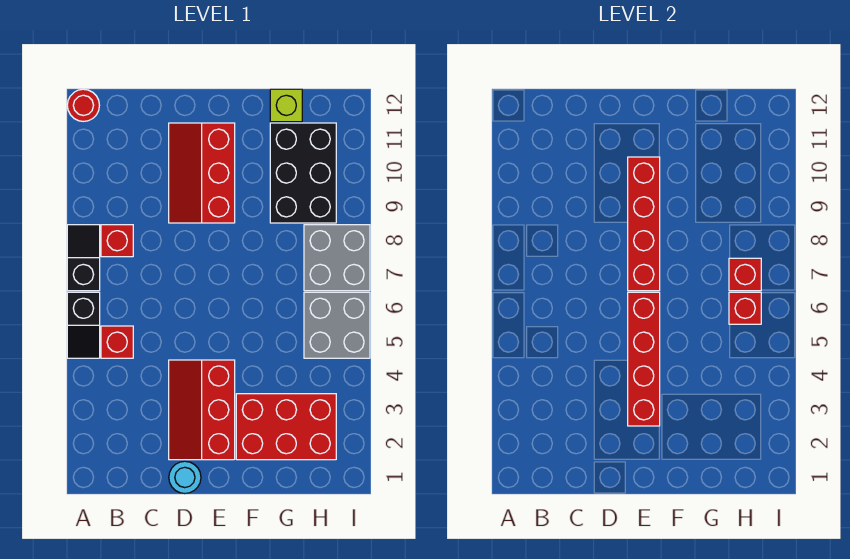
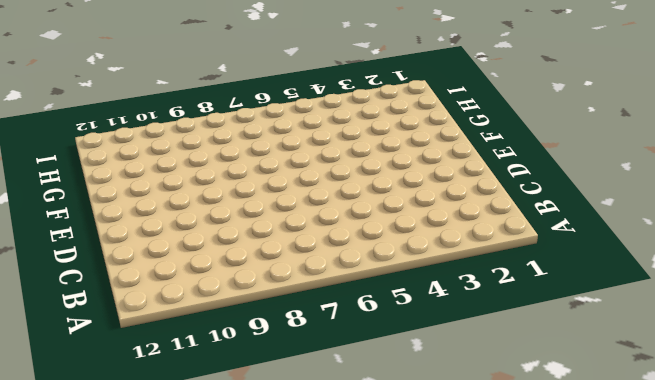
none -> black slope A5:A6 level 1 top 6
none -> black slope A7:A8 level 1 top 7
none -> red round brick A12 level 1

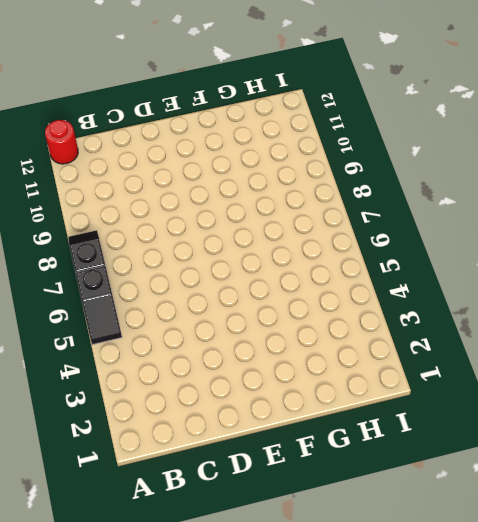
none -> red brick B5 level 1
none -> red brick B8 level 1
none -> cyan round brick D1 level 1

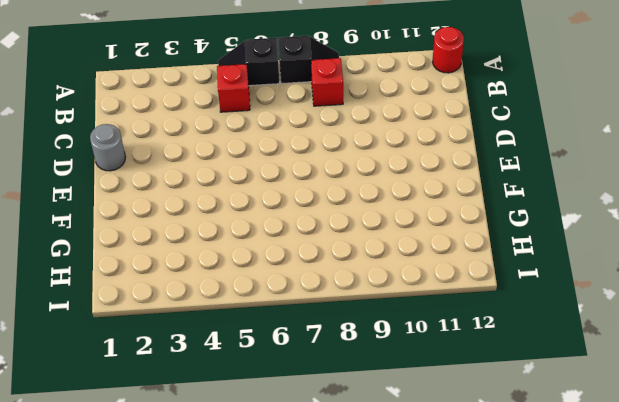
grey round brick D1 level 1 -> cyan round brick D1 level 1
none -> red slope D2:E4 level 1 top E
none -> red slope D9:E11 level 1 top E
none -> red brick F2:H3 level 1

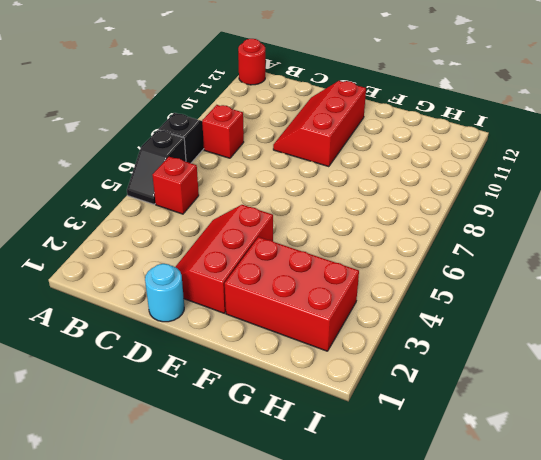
none -> black brick G9:H11 level 1
none -> lime brick G12 level 1
none -> grey brick H5:I6 level 1

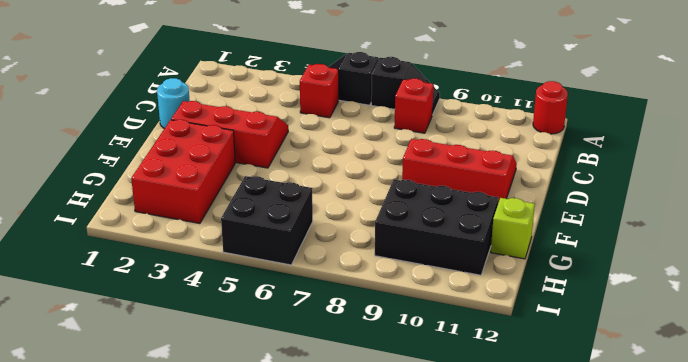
black brick H5:I6 level 1 -> grey brick H5:I6 level 1
none -> grey brick H7:I8 level 1
none -> red brick E3:E6 level 2
none -> red brick E7:E10 level 2

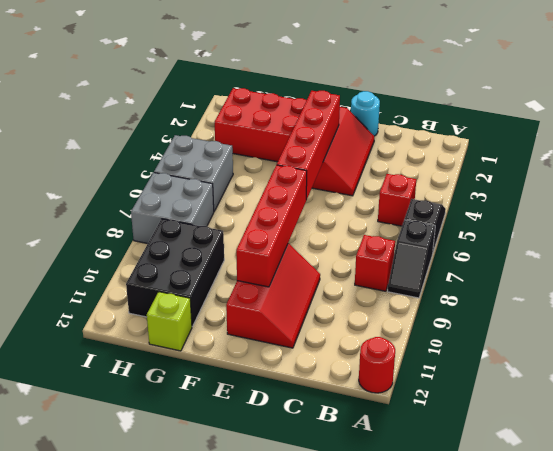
none -> red brick H6 level 2
none -> red brick H7 level 2

